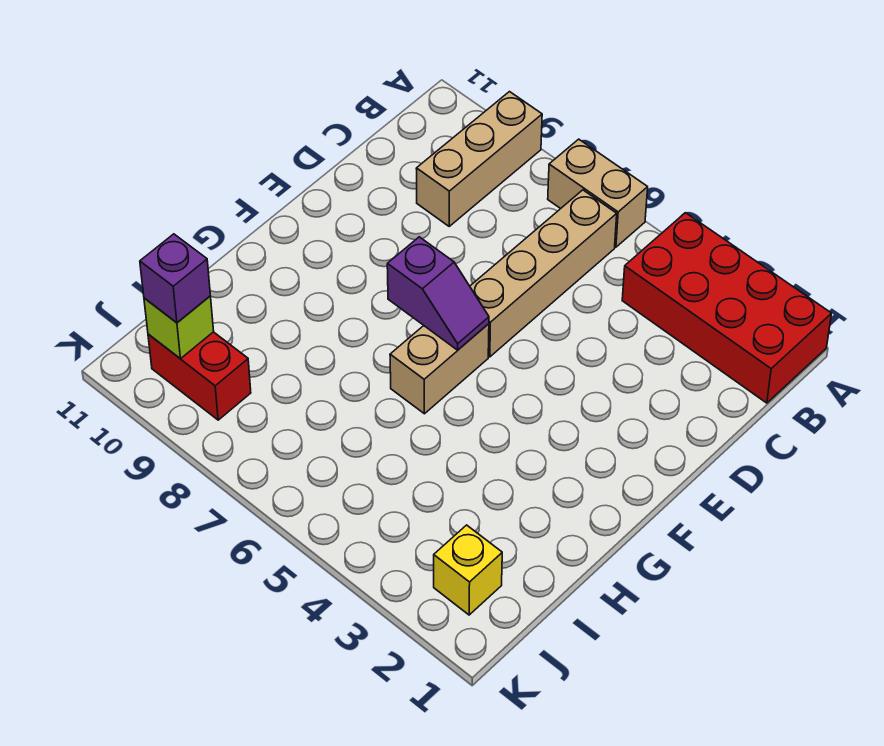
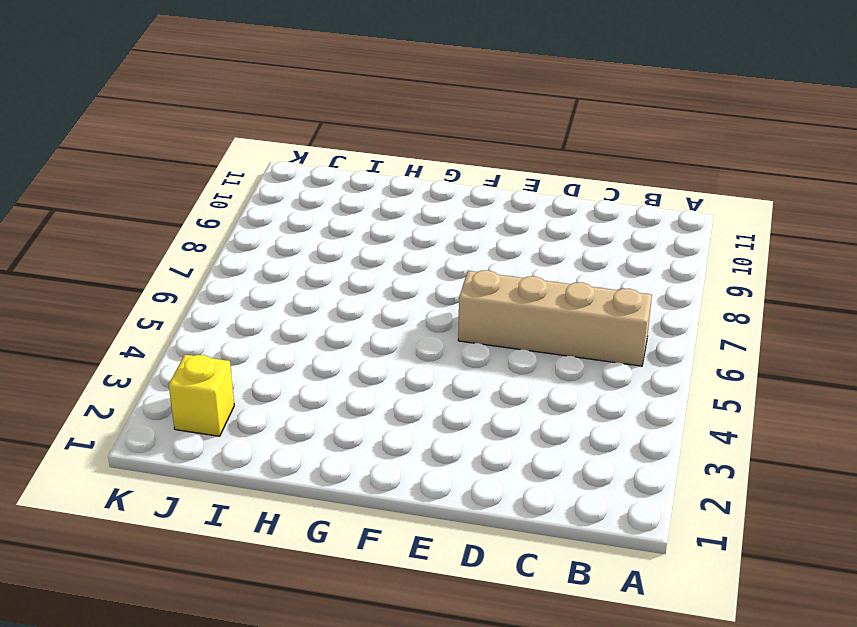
none -> red brick A1:B4 level 1
none -> tan brick A6:A7 level 1

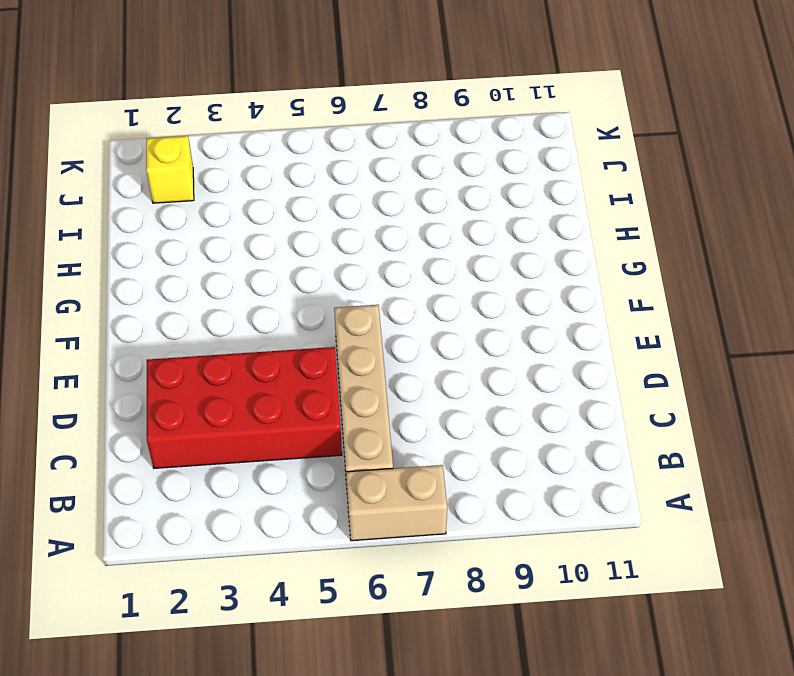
red brick C2:D5 level 1 -> red brick A1:B4 level 1
none -> tan brick A9:C9 level 1
none -> tan brick F6:G6 level 1

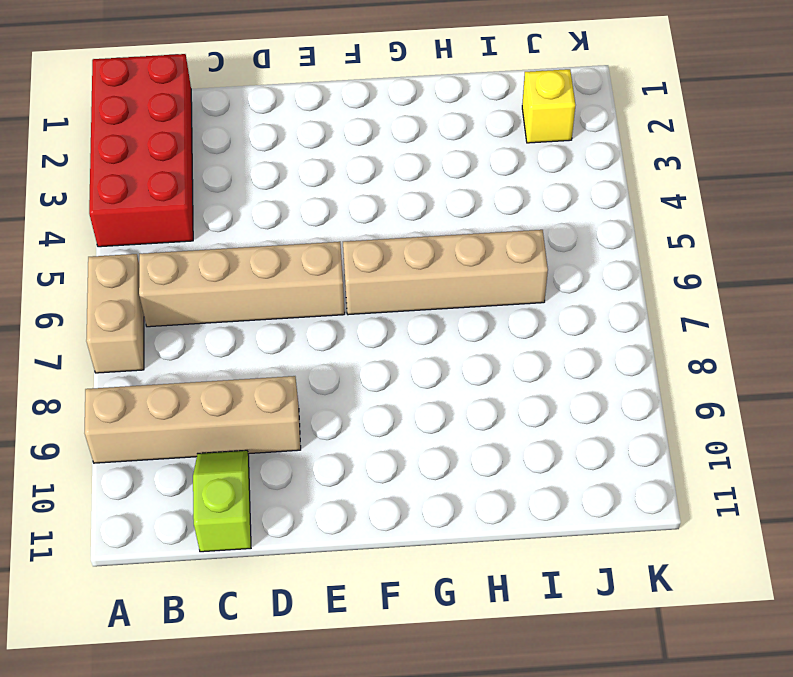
tan brick A9:D9 level 1 -> tan brick A9:C9 level 1
lime slope C10:C11 level 1 top 11 -> none
tan brick F6:I6 level 1 -> tan brick F6:G6 level 1
none -> red brick J9:J10 level 1
none -> purple slope F6:F7 level 2 top 7

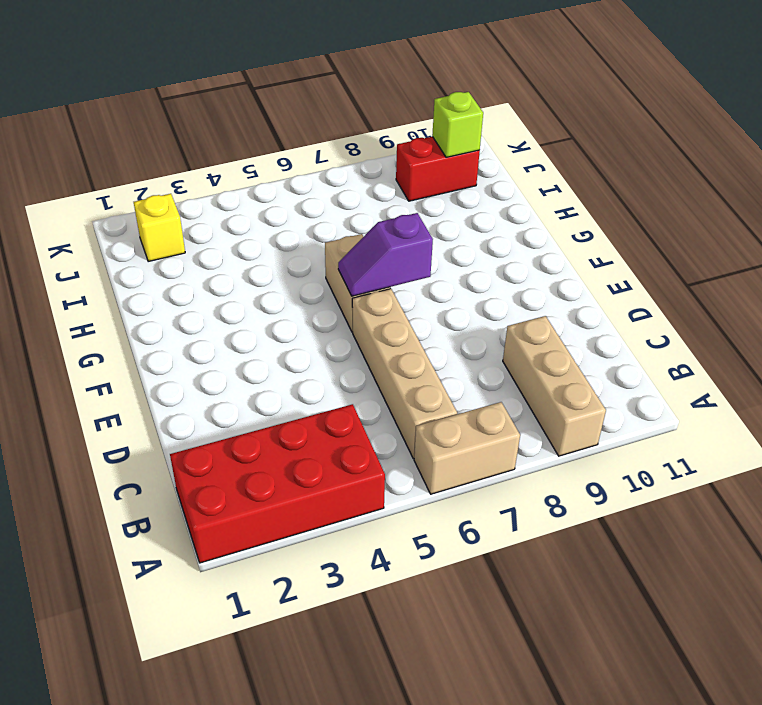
none -> purple brick J10 level 3

